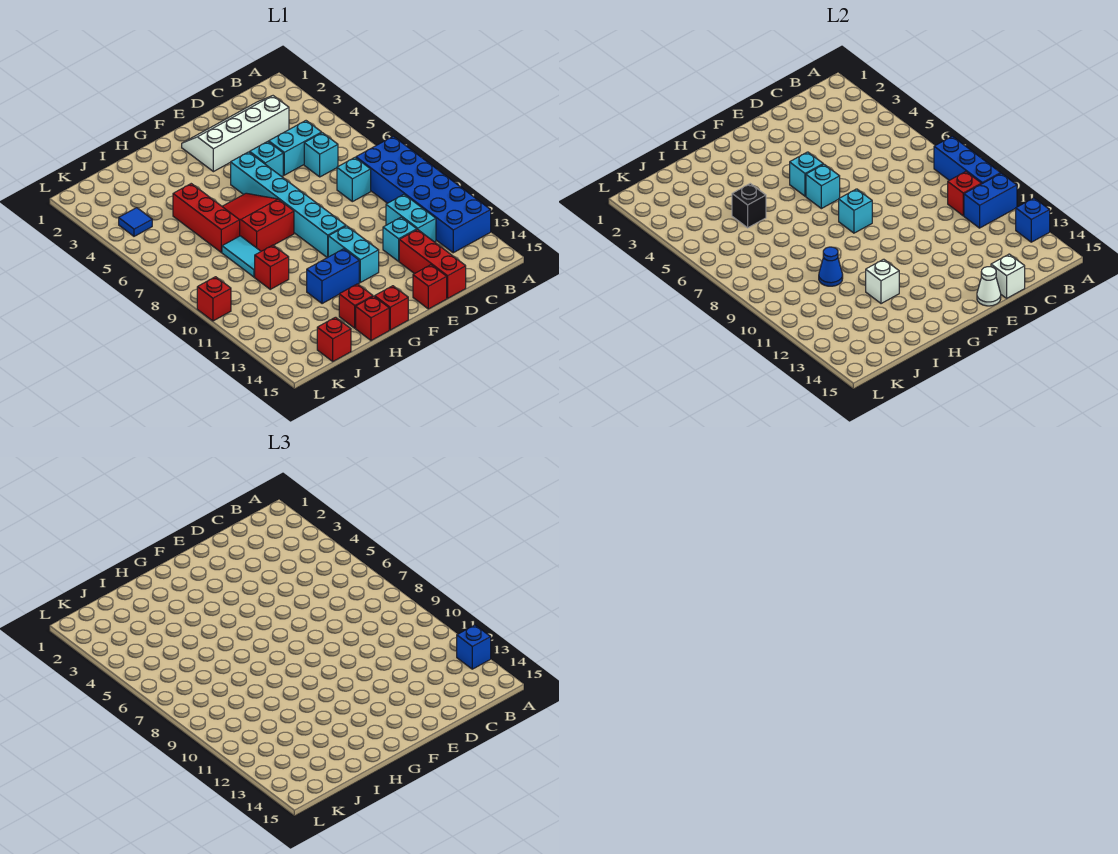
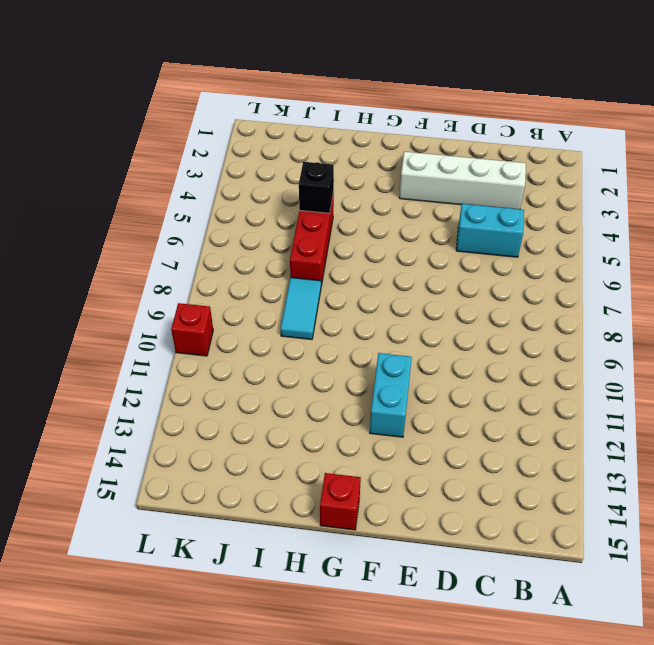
none -> blue brick A8:B13 level 1
none -> cyan brick C6 level 1
none -> cyan brick C8 level 1
none -> cyan brick C11:C12 level 1

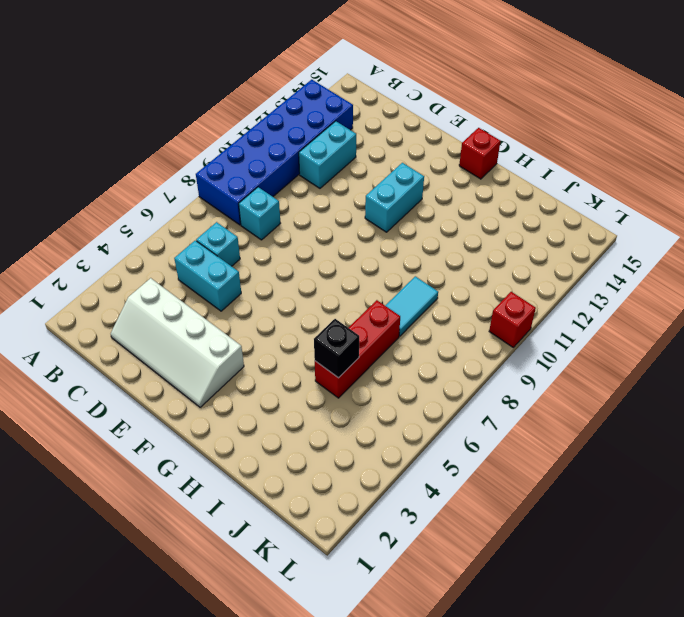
none -> cyan brick D12 level 1
none -> red brick D13:D15 level 1
none -> cyan brick E5 level 1
none -> red brick E15 level 1

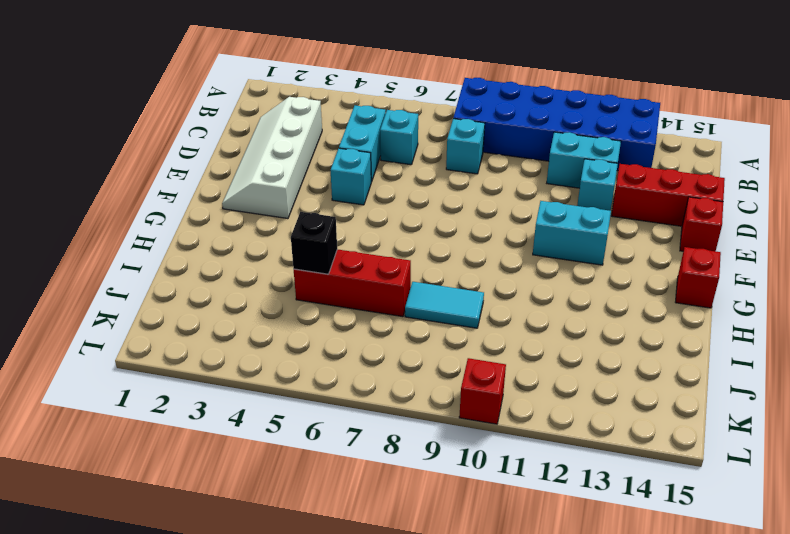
none -> cyan brick F5:F10 level 1
none -> red slope G6:H8 level 1 top 8
none -> blue brick G12:H12 level 1
none -> red brick H14 level 1

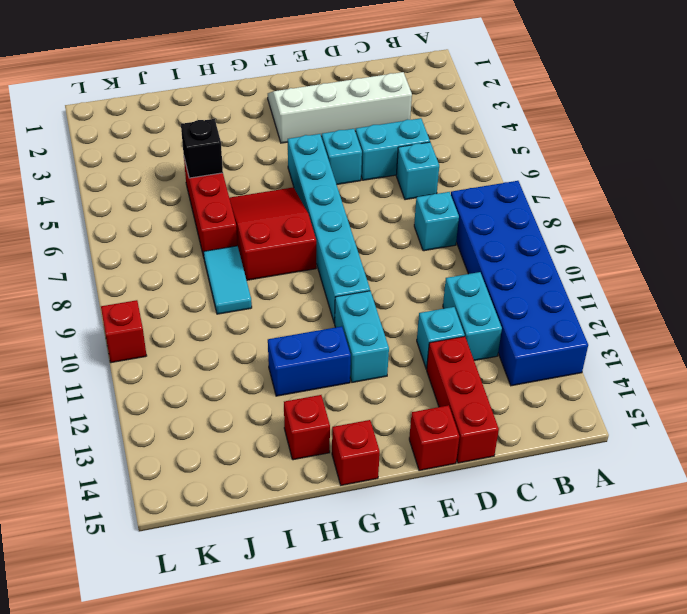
none -> red brick H15 level 1
none -> red brick I10 level 1
none -> red brick J15 level 1
none -> blue tile K4 level 1

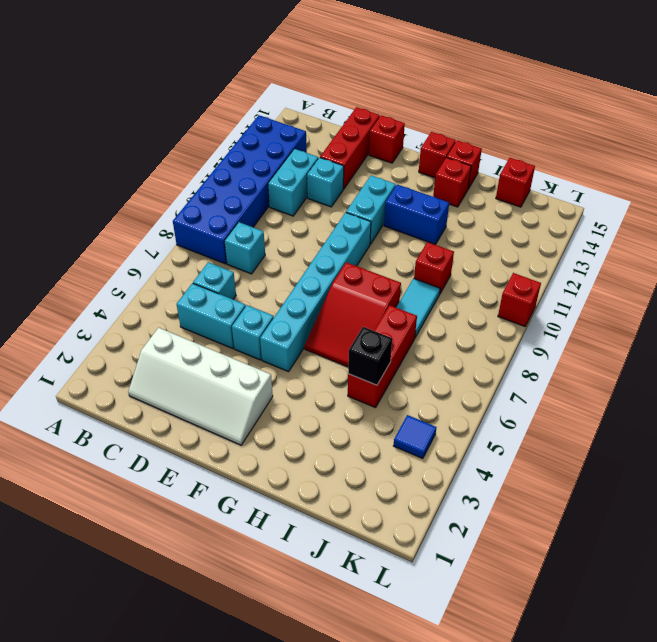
none -> blue brick A8:A10 level 2
none -> blue brick A11:B11 level 2
none -> blue brick A13 level 2
none -> red brick B10 level 2

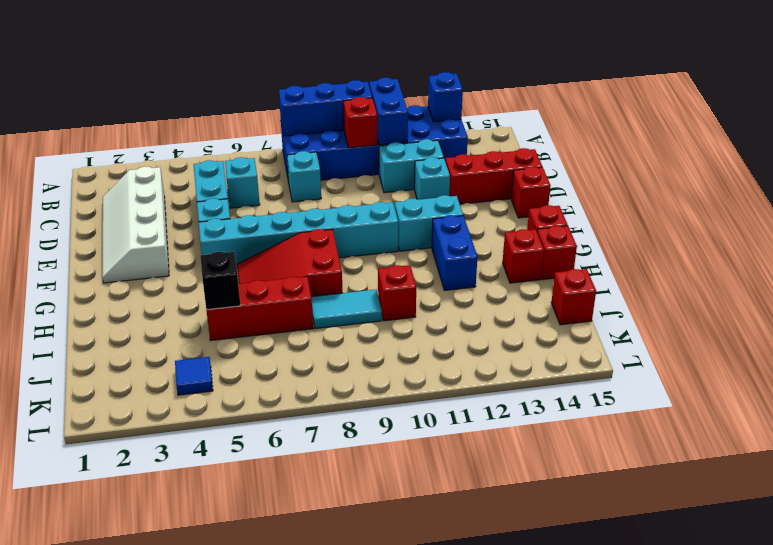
none -> red brick L10 level 1
none -> white brick D15 level 2
none -> white cone E15 level 2
none -> cyan brick F5 level 2

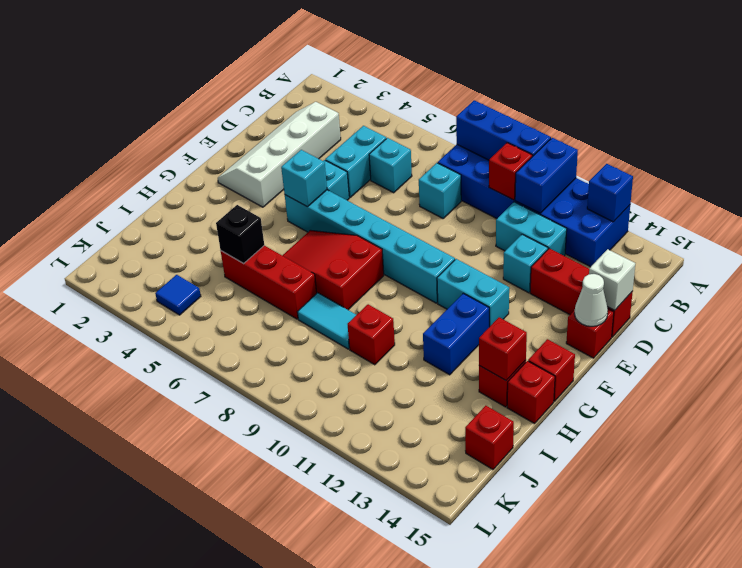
red brick H14 level 2 -> red brick L10 level 1
none -> cyan brick F6 level 2
none -> cyan brick F8 level 2
none -> white brick H12 level 2
none -> blue cone I10 level 2

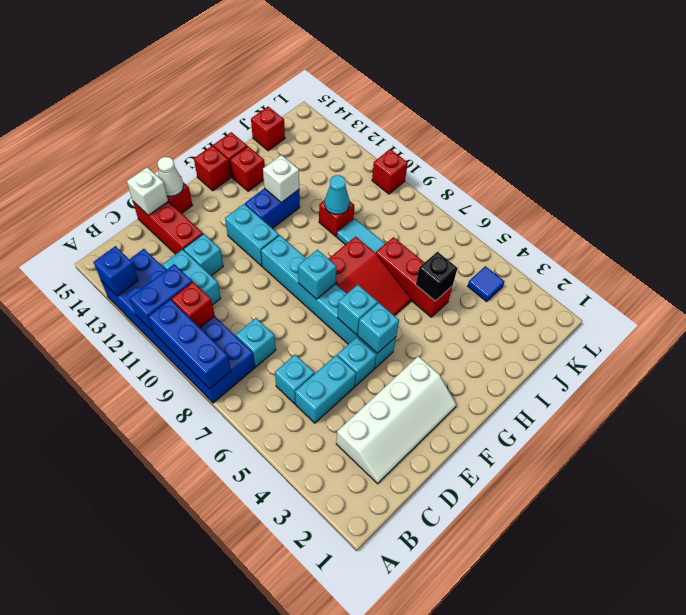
cyan cone I10 level 2 -> blue cone I10 level 2
none -> blue brick A13 level 3

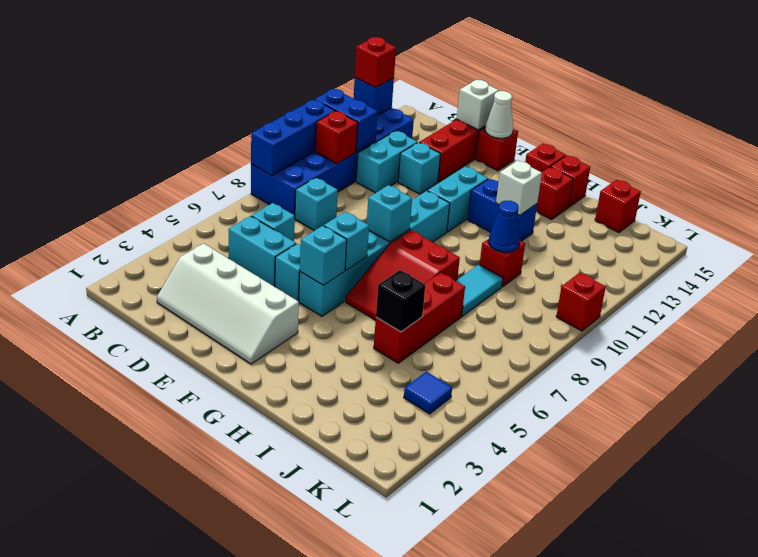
red brick A13 level 3 -> blue brick A13 level 3

